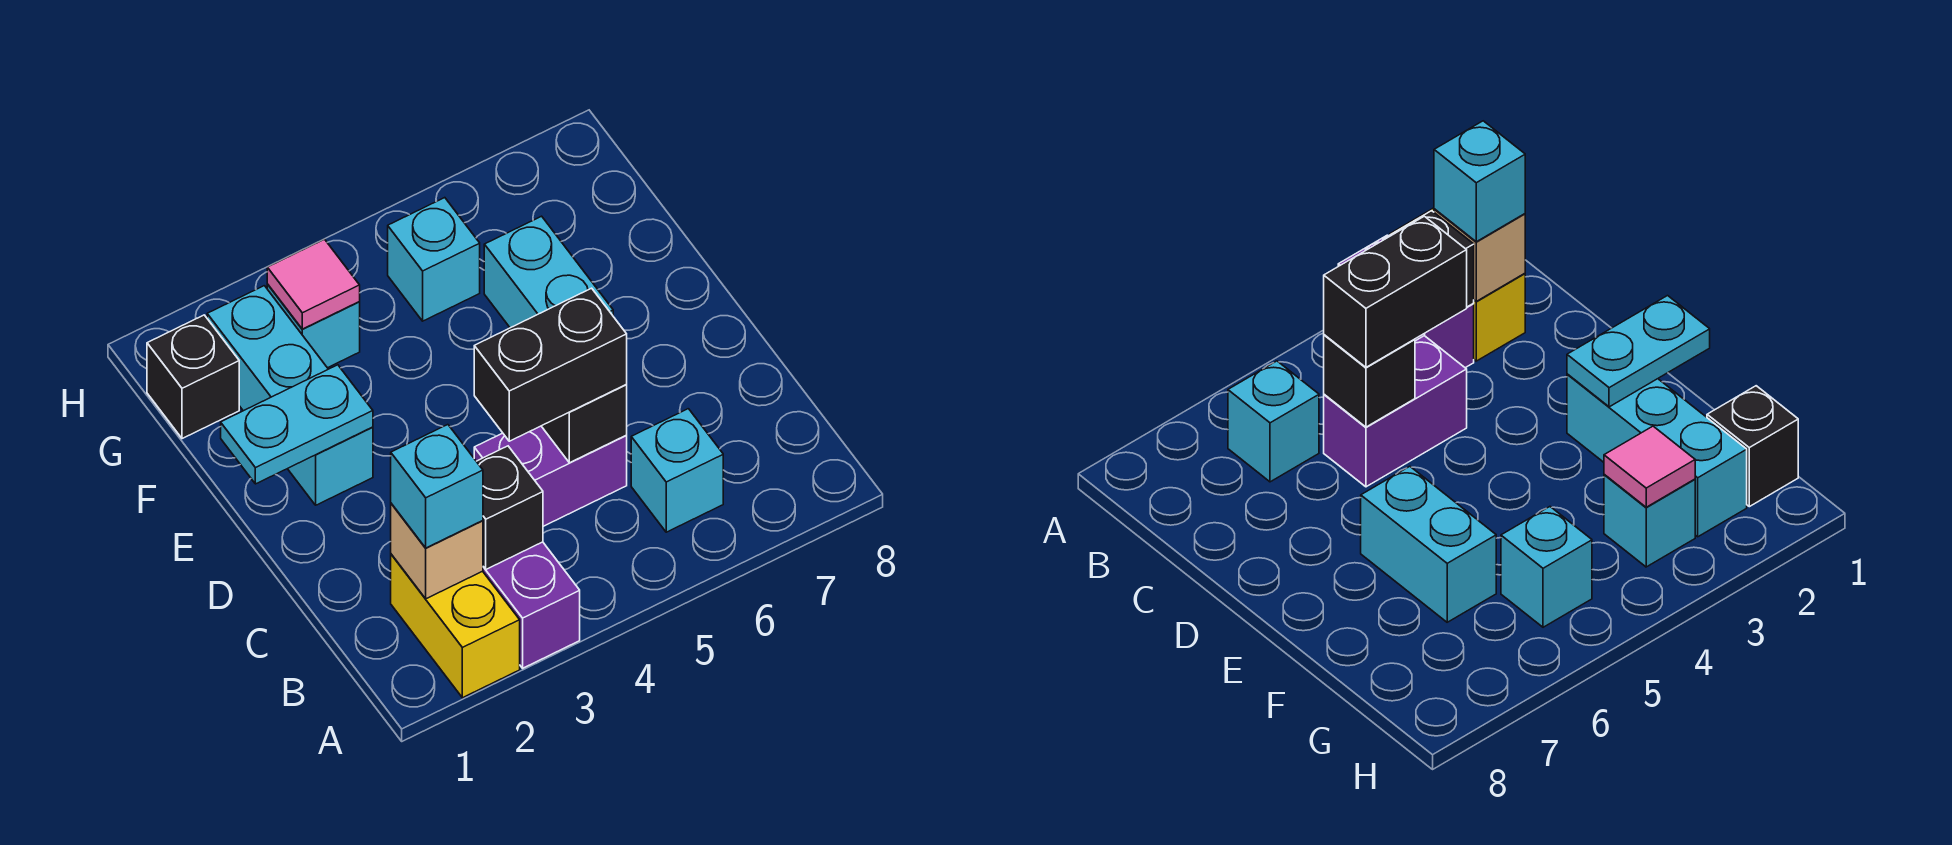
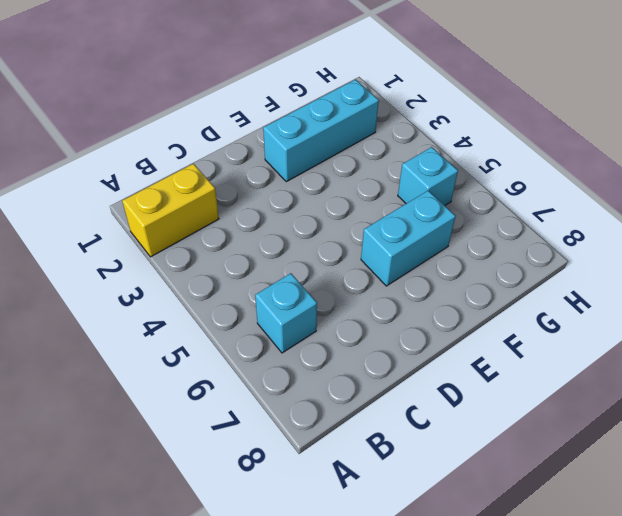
none -> purple brick A3:B3 level 1
none -> purple brick C4:C5 level 1
none -> black brick G1 level 1

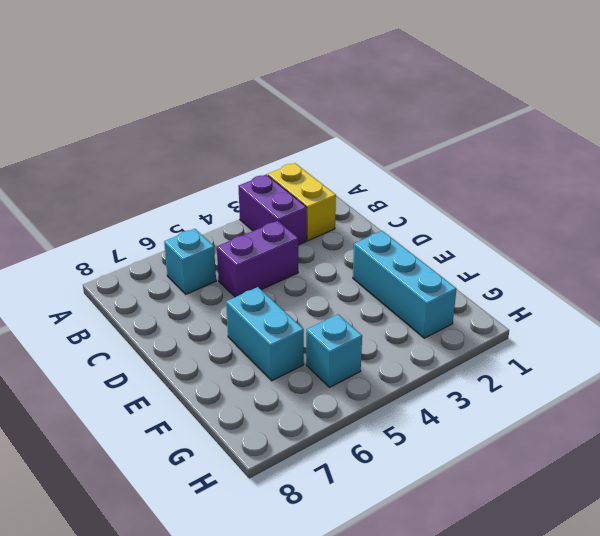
none -> black brick G1 level 1
none -> cyan brick G3 level 1
none -> tan brick B2 level 2

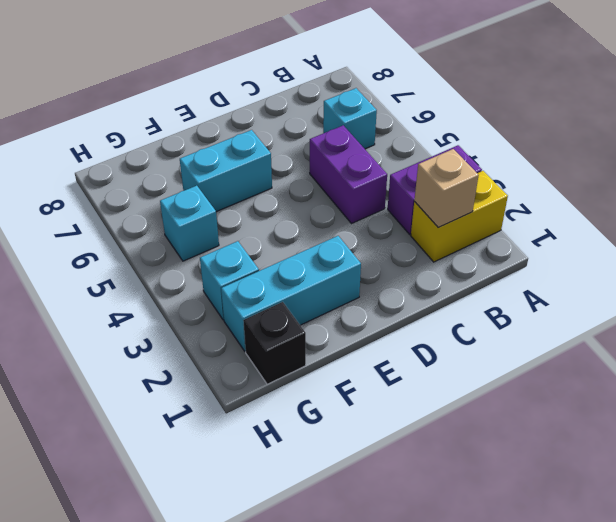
none -> black brick B3 level 2
none -> black brick C5 level 2
none -> cyan plate E1:E2 level 2

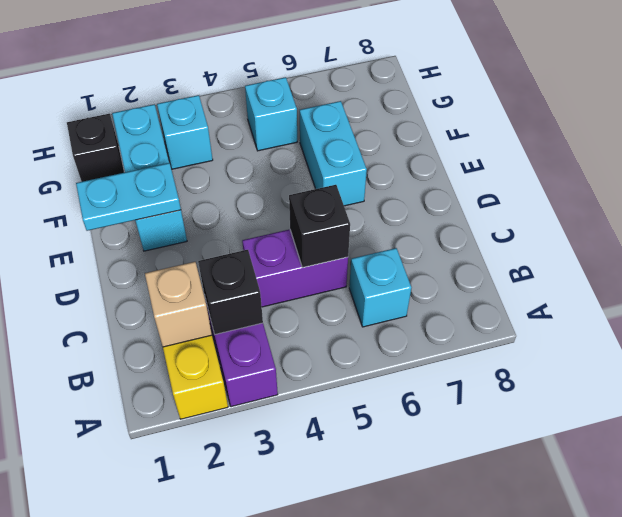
none -> pink tile G3 level 2
none -> cyan brick B2 level 3
none -> black brick C4:C5 level 3

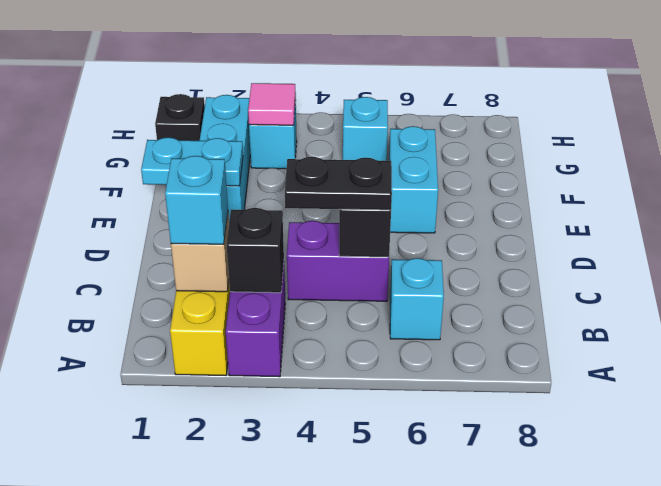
black plate C4:C5 level 3 -> black brick C4:C5 level 3

